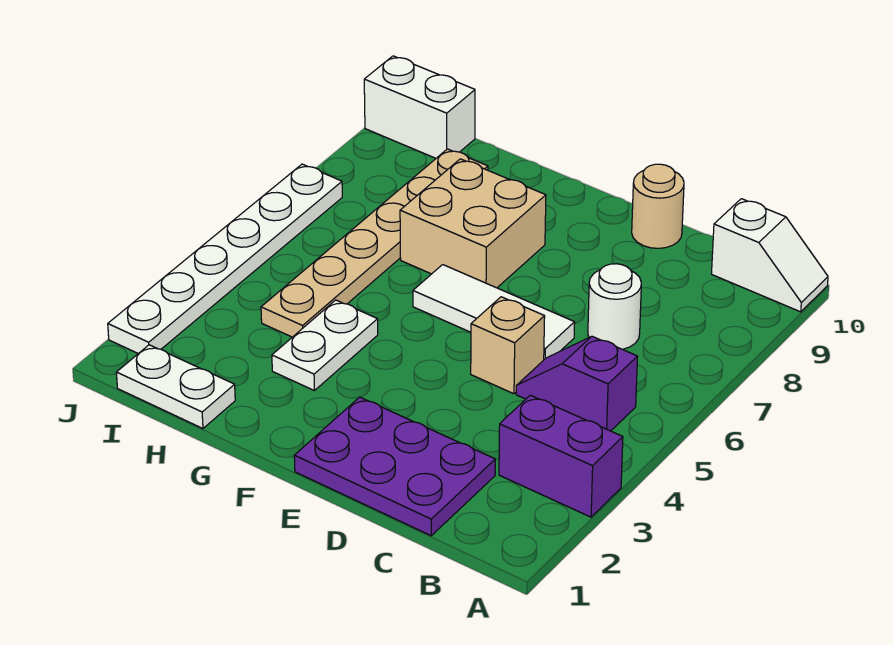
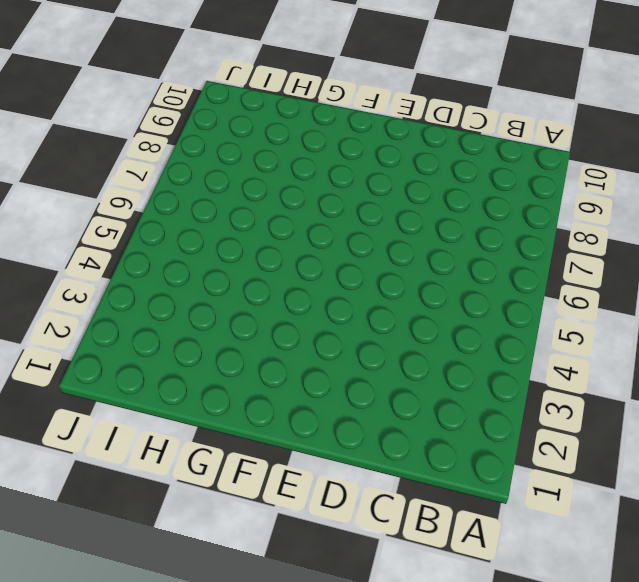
none -> purple brick A3:B3 level 1
none -> white slope A10:B10 level 1 top B
none -> purple slope B5:C5 level 1 top B

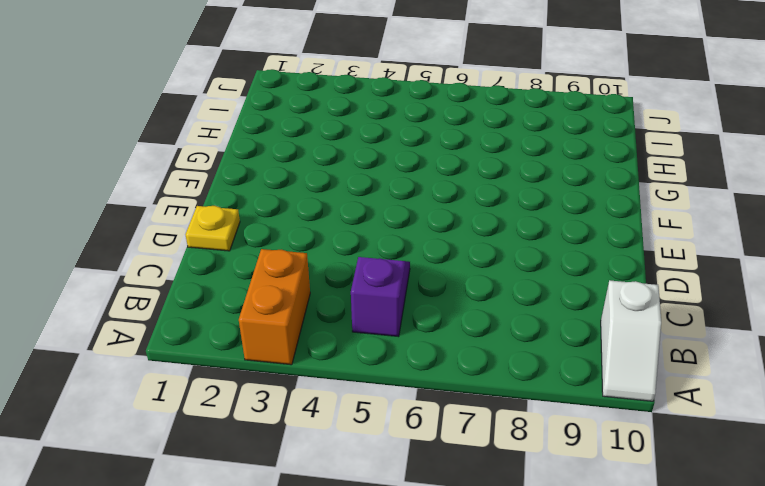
orange brick A3:B3 level 1 -> purple brick A3:B3 level 1
yellow plate D1 level 1 -> purple plate C1:E2 level 1
none -> white round brick C7 level 1
none -> tan brick D5 level 1
none -> white tile D6:F6 level 1

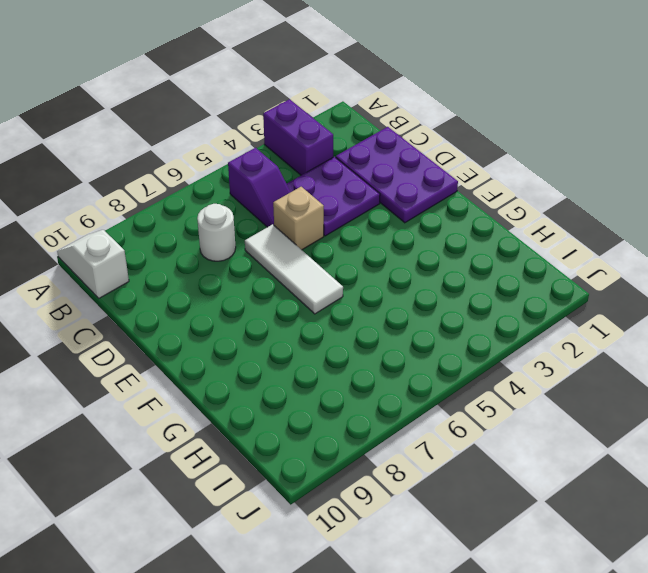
purple plate C3:D4 level 1 -> none
none -> tan round brick D10 level 1
none -> tan brick F7:G8 level 1
none -> white plate G3:G4 level 1

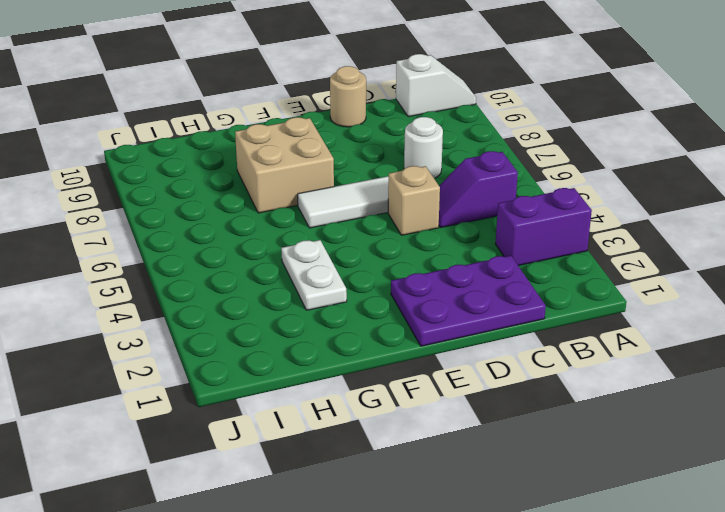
none -> white plate H1:I1 level 1
none -> tan plate H4:H9 level 1
none -> white brick I10:J10 level 1

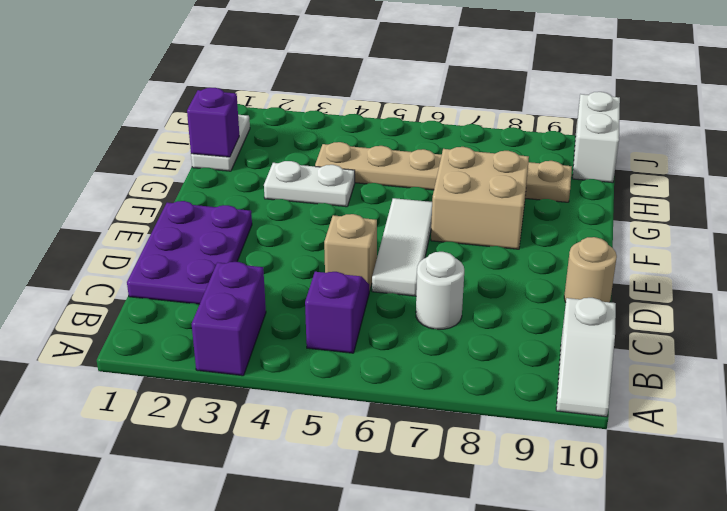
purple brick H1 level 2 -> none
none -> white plate J2:J7 level 1

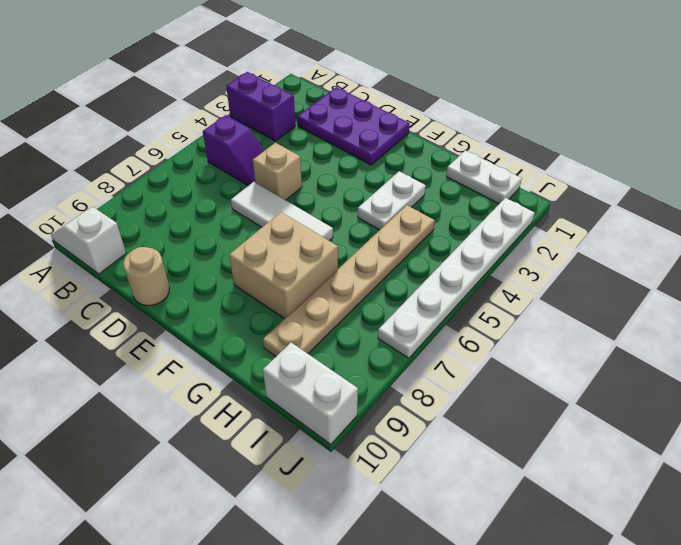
none -> white round brick C7 level 1

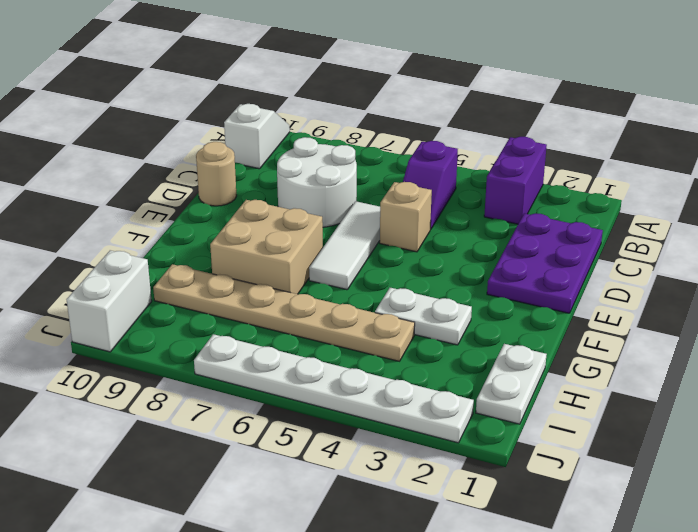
white round brick C7:D8 level 1 -> white round brick C7 level 1

